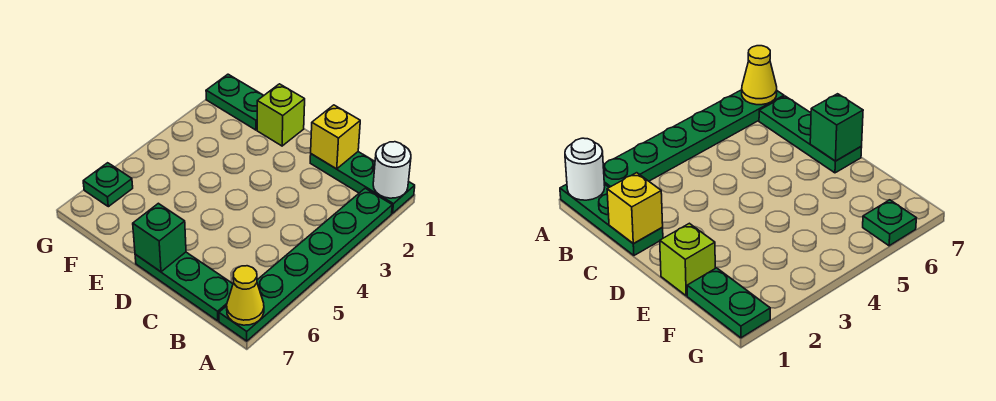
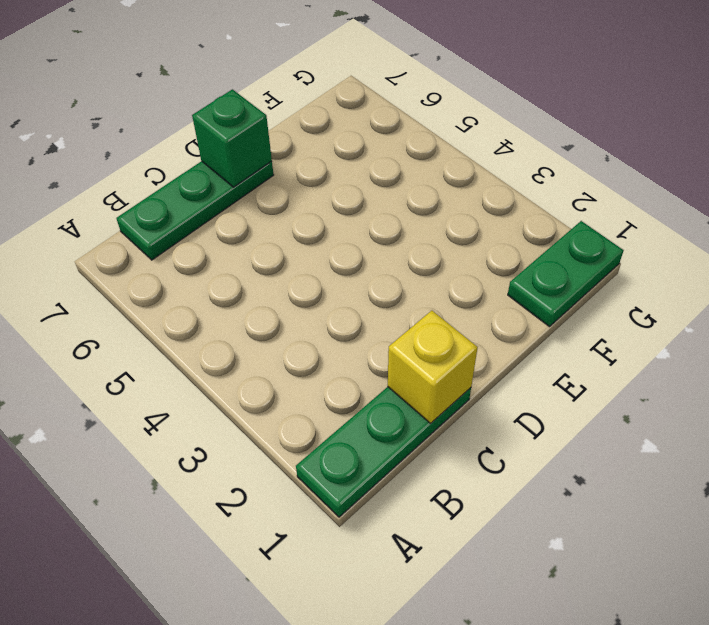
none -> green plate A2:A7 level 1
none -> lime brick E1 level 1

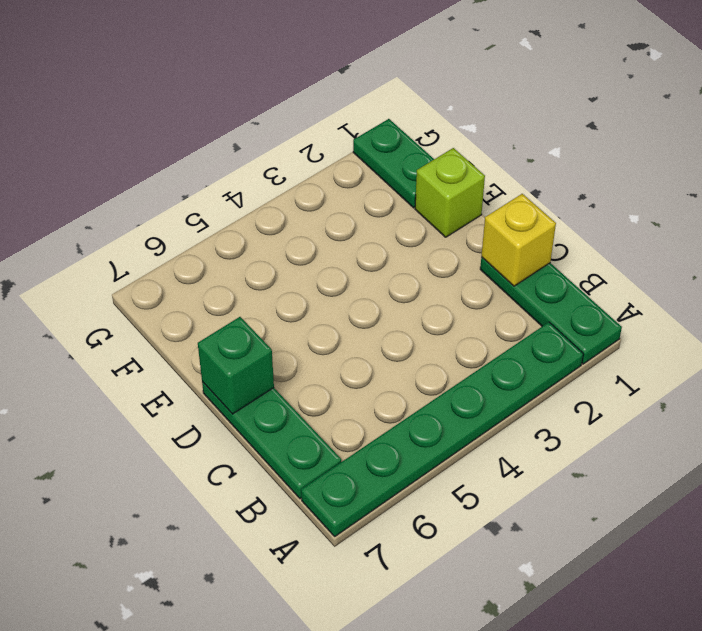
none -> green plate G6 level 1
none -> white round brick A1 level 2

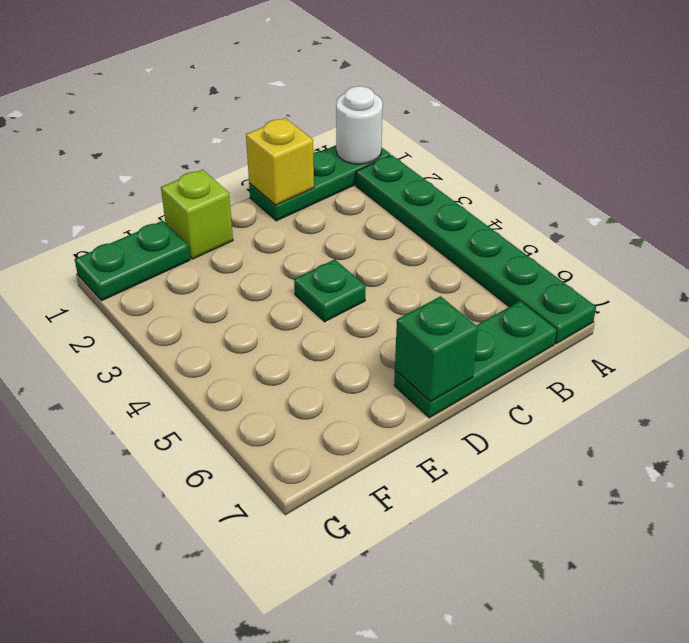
green plate D4 level 1 -> green plate G6 level 1
none -> yellow cone A7 level 2

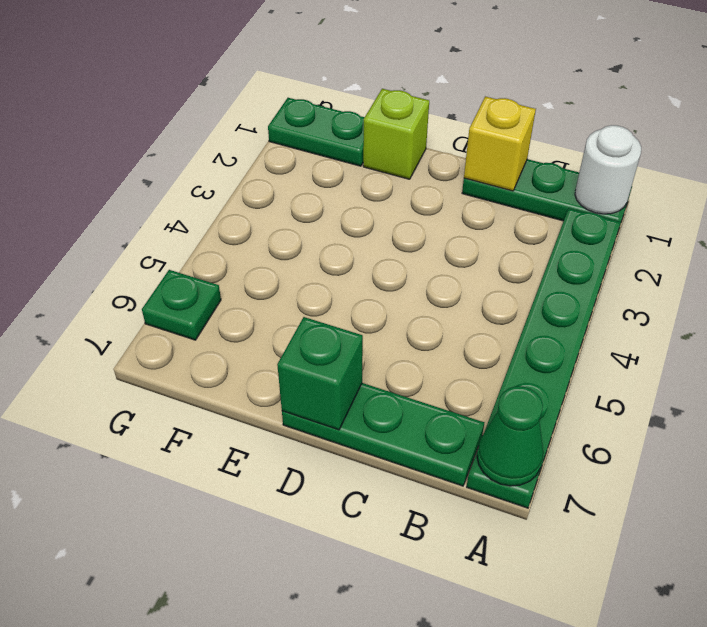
green cone A7 level 2 -> yellow cone A7 level 2

